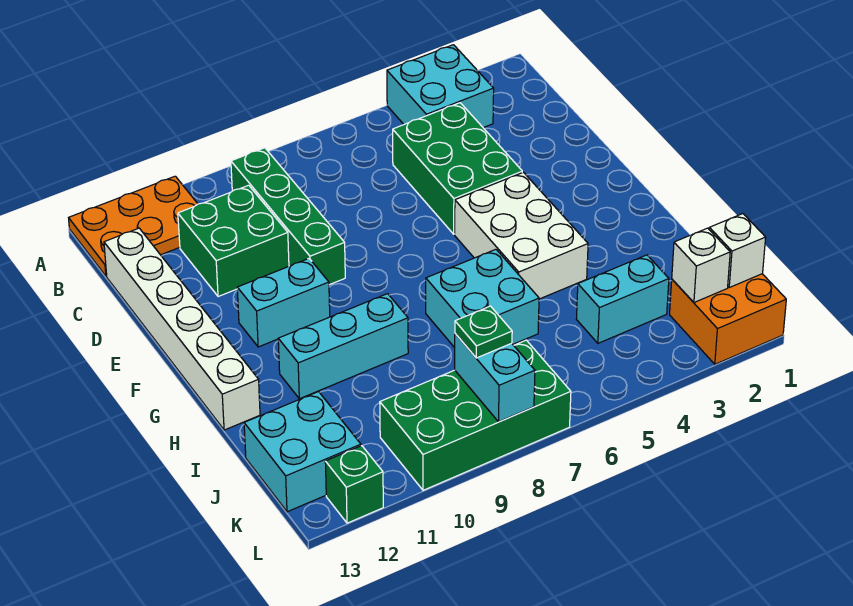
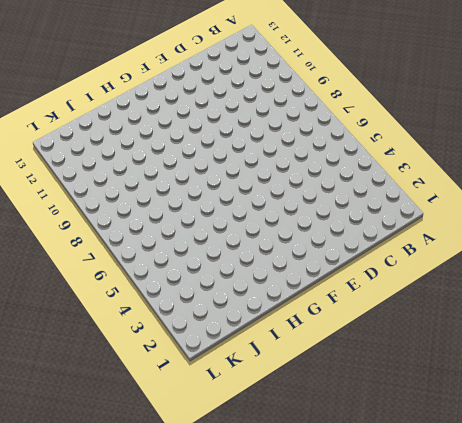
none -> cyan brick A3:B4 level 1
none -> orange plate A11:B13 level 1
none -> green brick B9:E9 level 1

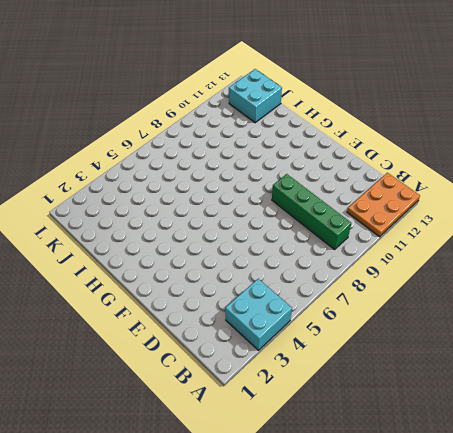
none -> green brick C4:E5 level 1
none -> green brick C10:D11 level 1
none -> white brick C13:H13 level 1

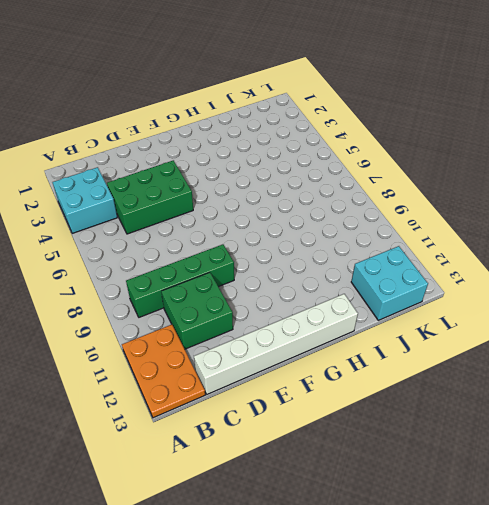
none -> white brick F4:H5 level 1
none -> cyan brick F10:F11 level 1
none -> cyan brick H6:I7 level 1

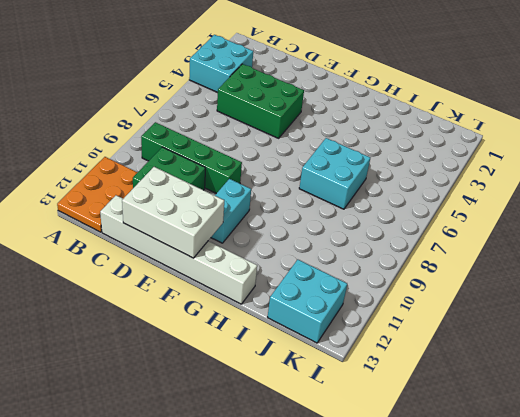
white brick D12:F13 level 2 -> white brick F4:H5 level 1
none -> cyan brick H9:H11 level 1
none -> cyan brick J3:J4 level 1
none -> orange brick K1:L2 level 1

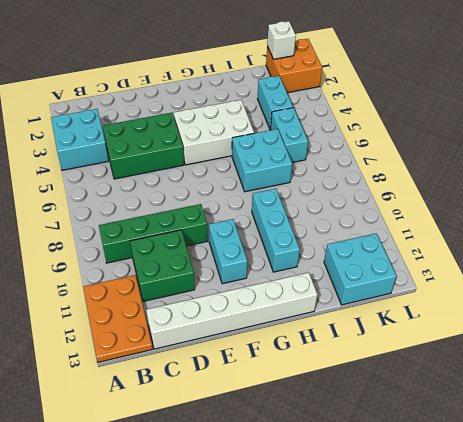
cyan brick J5:J6 level 1 -> cyan brick K8:L8 level 2
none -> green brick K7:L10 level 1
none -> green brick L12 level 1
none -> white brick K2 level 2

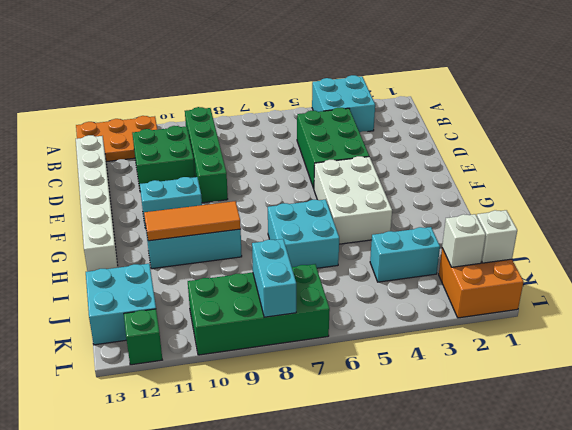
orange tile H9:H11 level 2 -> none
none -> green plate K8 level 3

